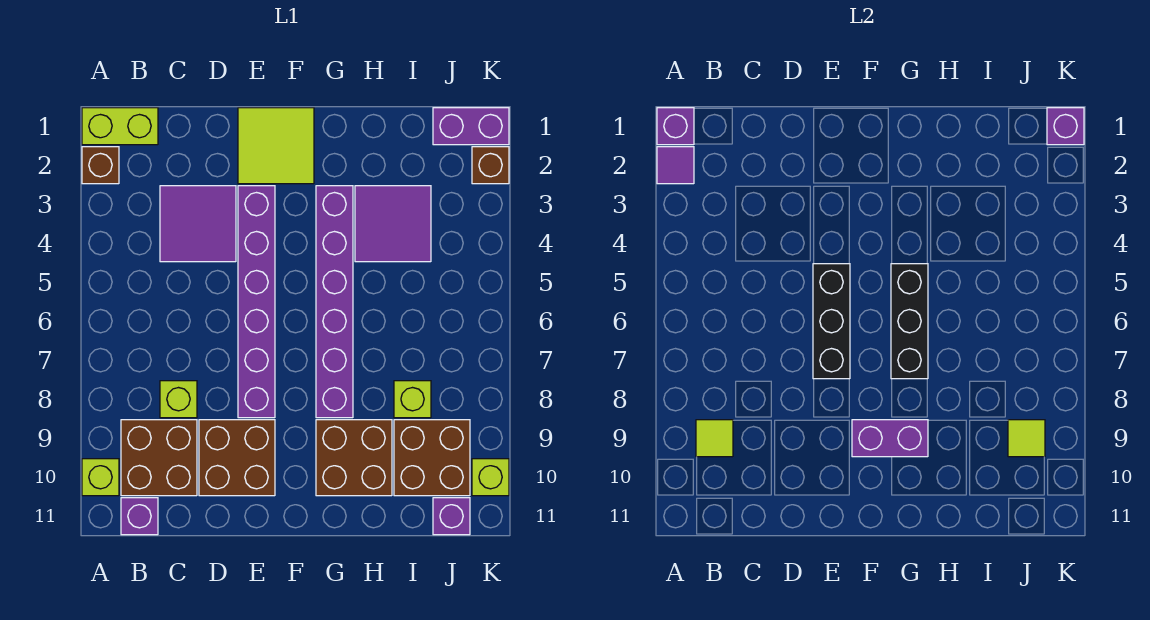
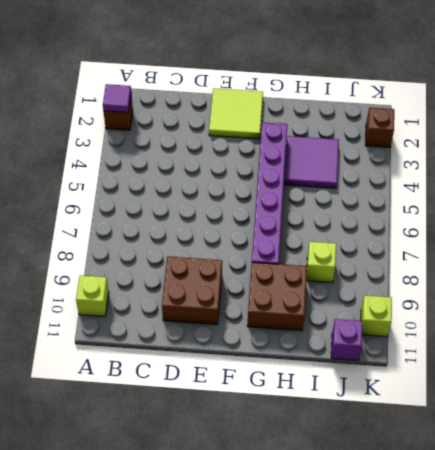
none -> lime brick A1:B1 level 1
none -> brown brick B9:C10 level 1
none -> purple brick B11 level 1

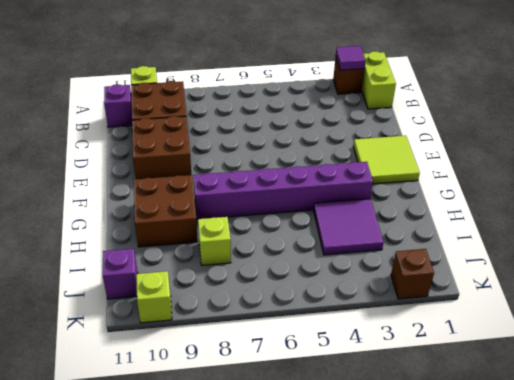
none -> purple tile C3:D4 level 1
none -> lime brick C8 level 1
none -> purple brick E3:E8 level 1

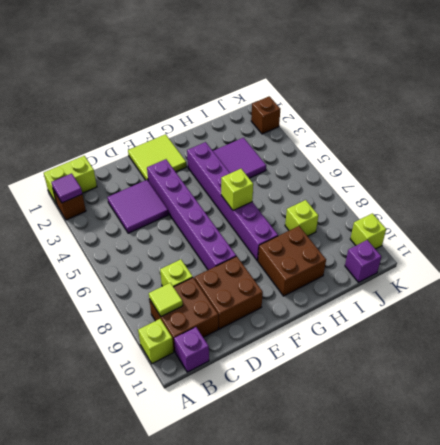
lime brick G6 level 2 -> black brick G5:G7 level 2
none -> brown brick I9:J10 level 1
none -> purple brick J1:K1 level 1
none -> purple brick A1 level 2

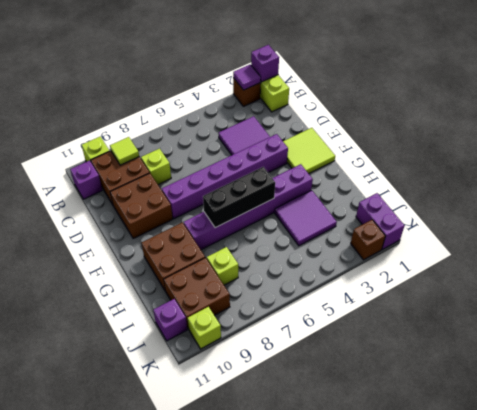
none -> black brick E5:E7 level 2
none -> purple brick F9:G9 level 2
none -> lime tile J9 level 2

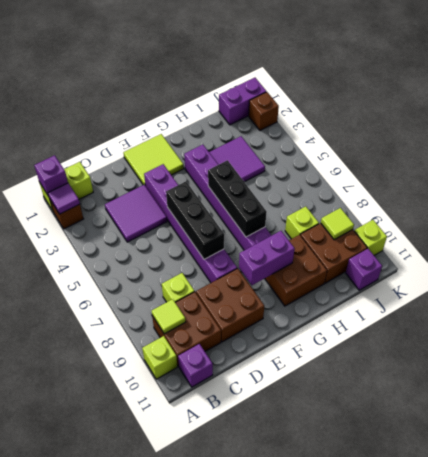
none -> purple brick K1 level 2

